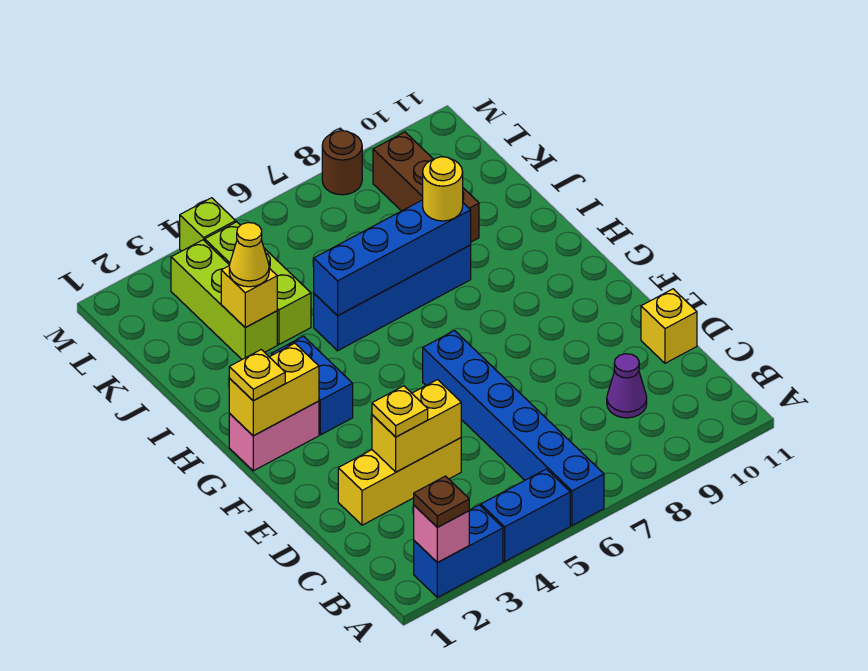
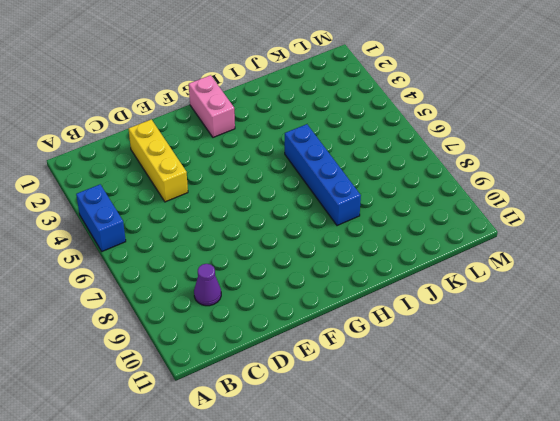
none -> blue brick A2:A3 level 1
none -> blue brick A6:F6 level 1
none -> yellow brick D11 level 1

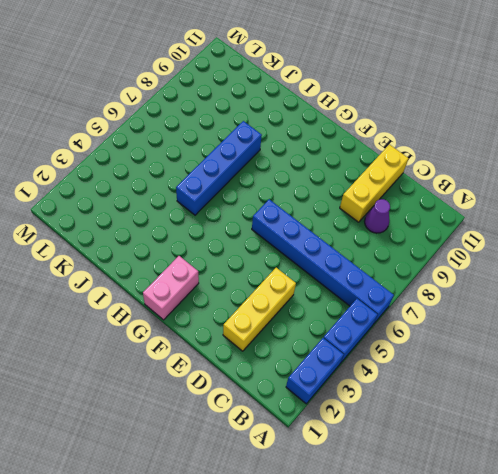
yellow brick D9:D11 level 1 -> yellow brick D11 level 1
none -> blue brick G3:H3 level 1
none -> lime brick J3:L3 level 1
none -> lime brick J4:L4 level 1

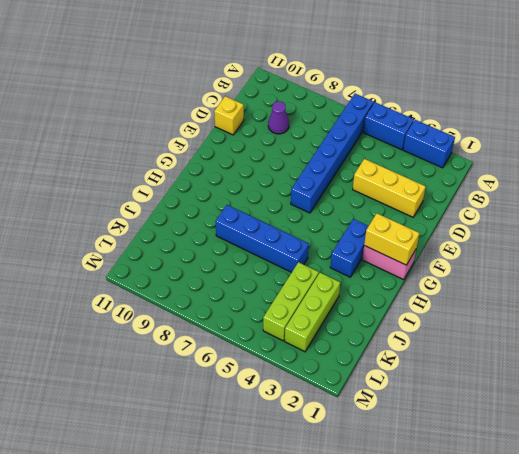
none -> brown brick J9:L9 level 1
none -> lime brick M4 level 1
none -> brown round brick M8 level 1

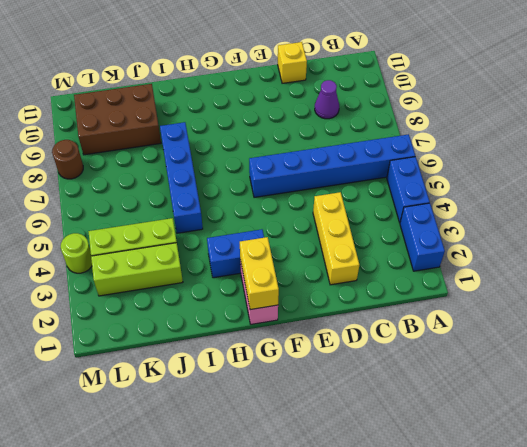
brown brick J9:L10 level 1 -> brown brick J9:L9 level 1
lime round brick M4 level 1 -> lime brick M4 level 1
none -> pink brick A2 level 2
none -> yellow brick D3:D4 level 2
none -> blue brick I5:I8 level 2

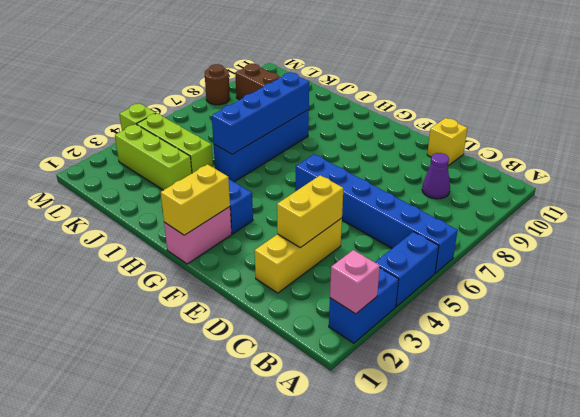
none -> yellow brick J3 level 2
none -> brown plate A2 level 3
none -> yellow plate D3 level 3

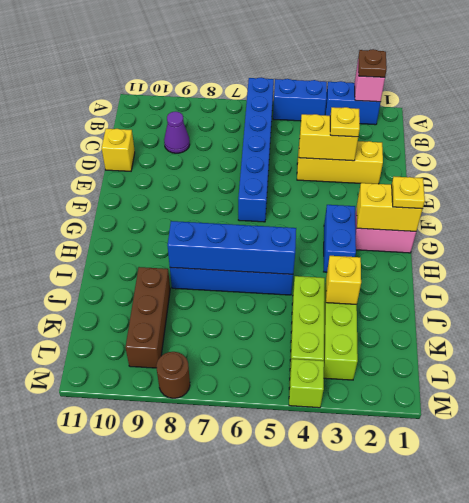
none -> yellow round brick I8 level 3
none -> yellow cone J3 level 3

